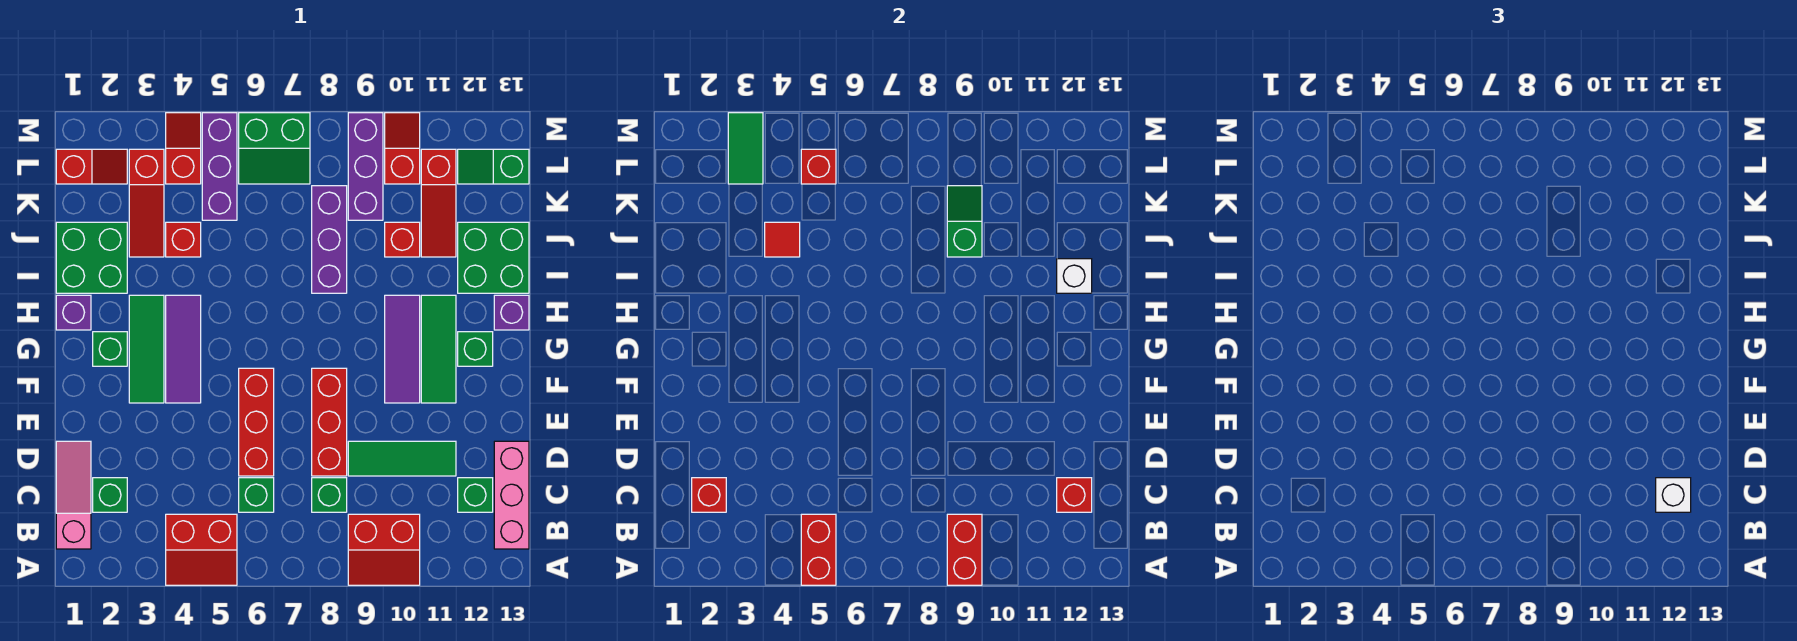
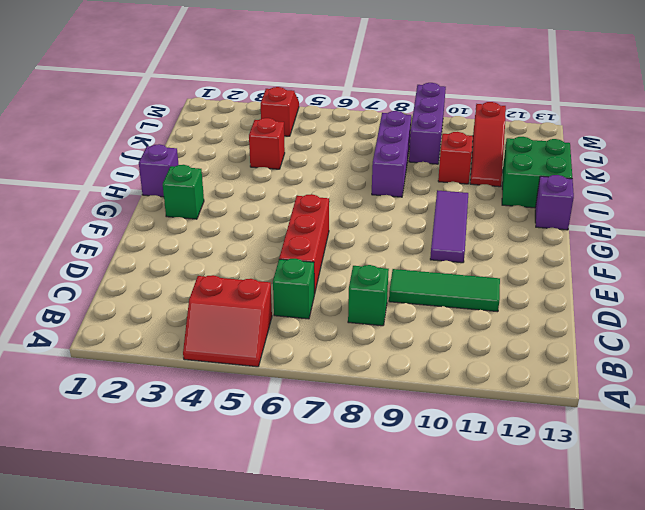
none -> red slope A9:B10 level 1 top B
none -> pink slope B1:D1 level 1 top B
none -> pink brick B13:D13 level 1
none -> green brick C2 level 1

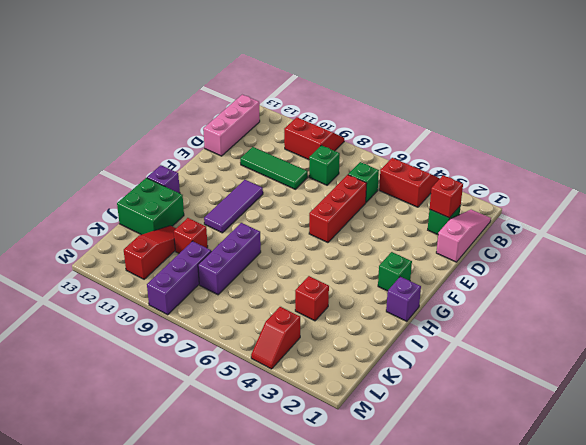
pink slope B1:D1 level 1 top D -> pink slope B1:D1 level 1 top B
none -> green brick C12 level 1
none -> red brick D8:F8 level 1
none -> green tile F3:H3 level 1
none -> purple tile F4:H4 level 1

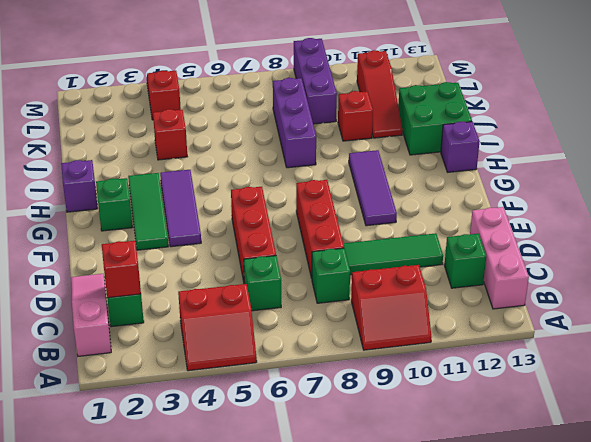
none -> green tile F11:H11 level 1
none -> green brick G12 level 1
none -> green brick I1:J2 level 1
none -> red slope J3:L3 level 1 top L

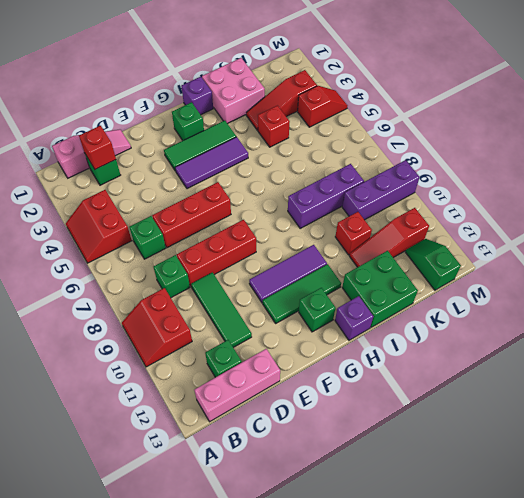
pink brick I1:J2 level 1 -> green brick I1:J2 level 1
none -> purple brick K5:M5 level 1
none -> red slope L1:L2 level 1 top 1
none -> green slope L6:M7 level 1 top M
none -> red slope L10:M10 level 1 top L

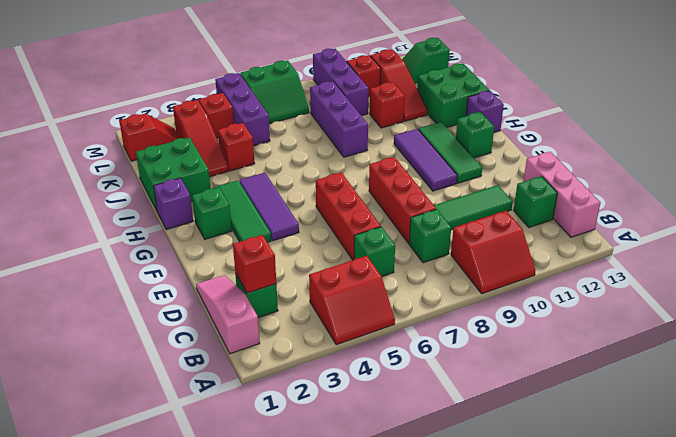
none -> red brick A5:B5 level 2
none -> red brick A9:B9 level 2
none -> red brick C12 level 2
none -> white brick I12 level 2

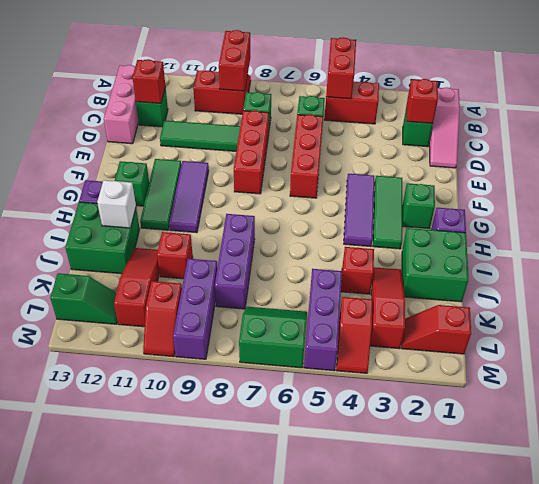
none -> red tile J4 level 2
none -> green slope J9:K9 level 2 top J
none -> green tile L3:M3 level 2
none -> red brick L5 level 2

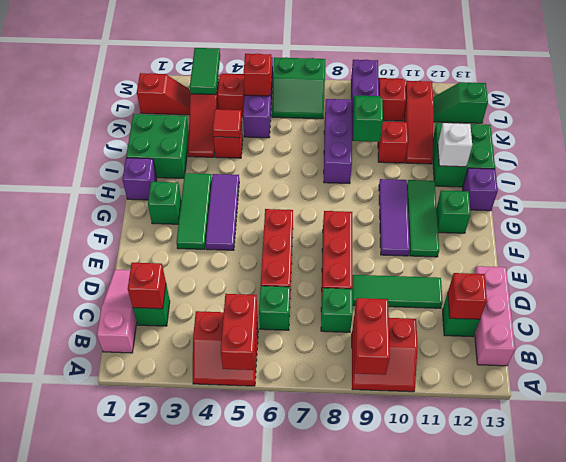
none -> white brick C12 level 3

